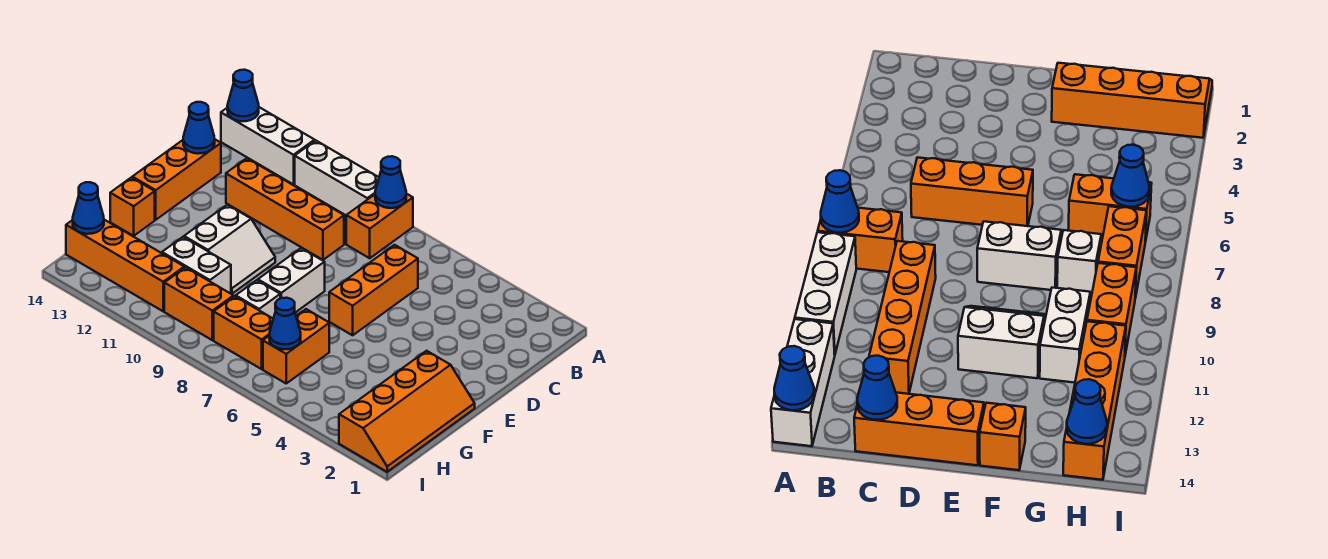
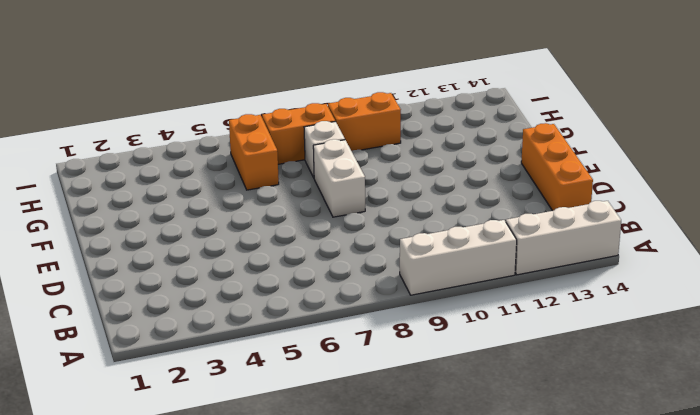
none -> orange brick A8:B8 level 1
none -> orange brick C6:E6 level 1
none -> orange brick C9:C12 level 1

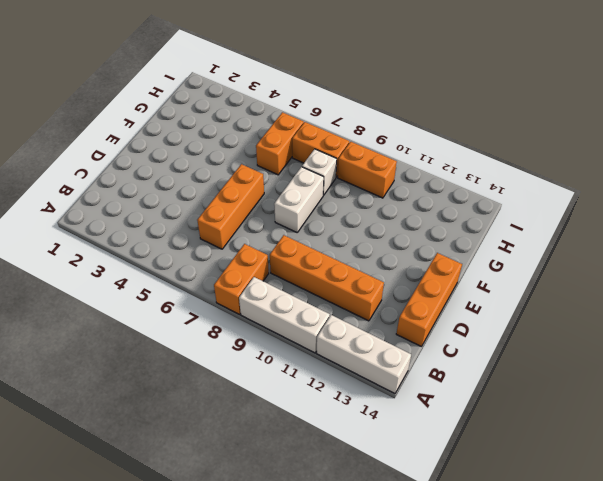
none -> white slope E10:F11 level 1 top 11
none -> orange slope F1:I2 level 1 top 2
none -> orange brick F14 level 1

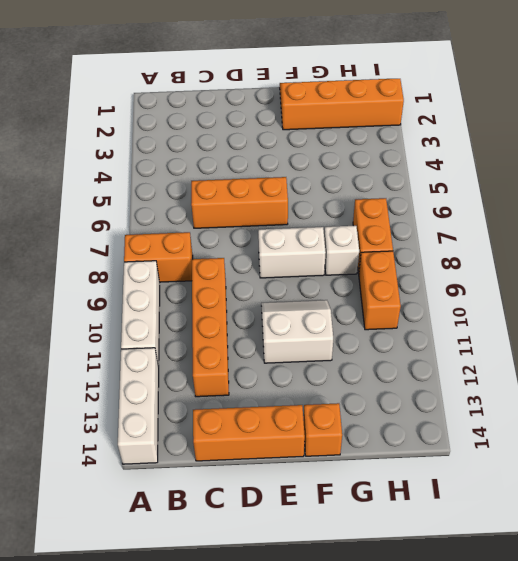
none -> orange brick G6:H6 level 1
none -> white brick G10:G11 level 1
none -> orange brick H11:H14 level 1

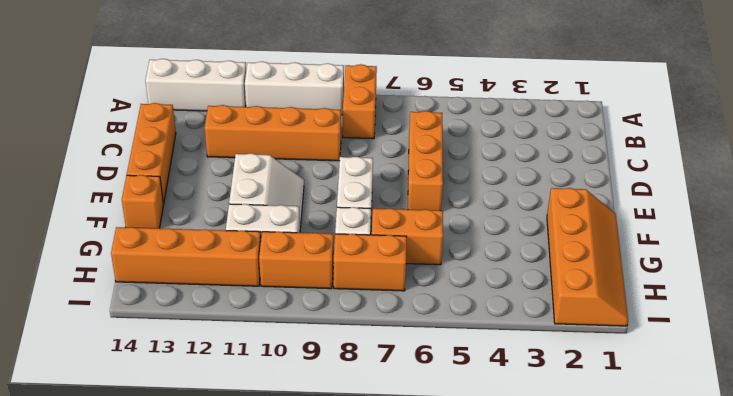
orange brick G6:G7 level 1 -> orange brick G6:H6 level 1
none -> blue cone A8 level 2
none -> blue cone A14 level 2
none -> blue cone C14 level 2

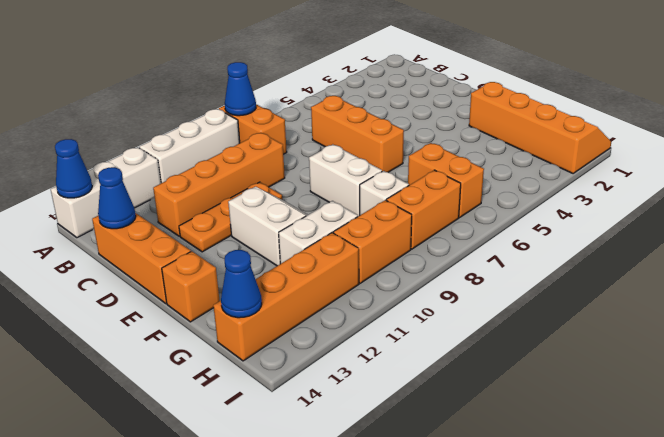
orange plate D10:D12 level 1 -> none
none -> blue cone H6 level 2

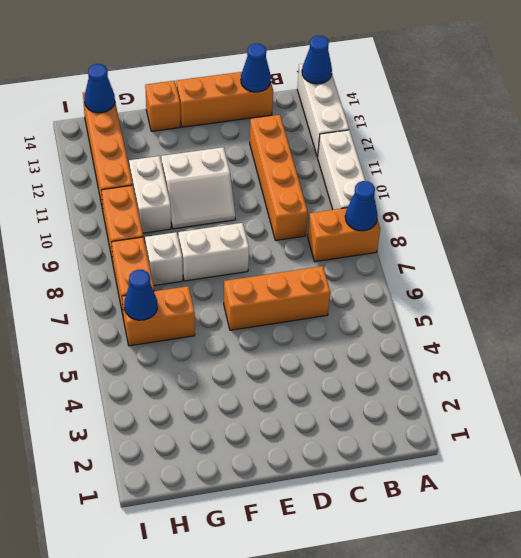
none -> orange slope F1:I2 level 1 top 2

